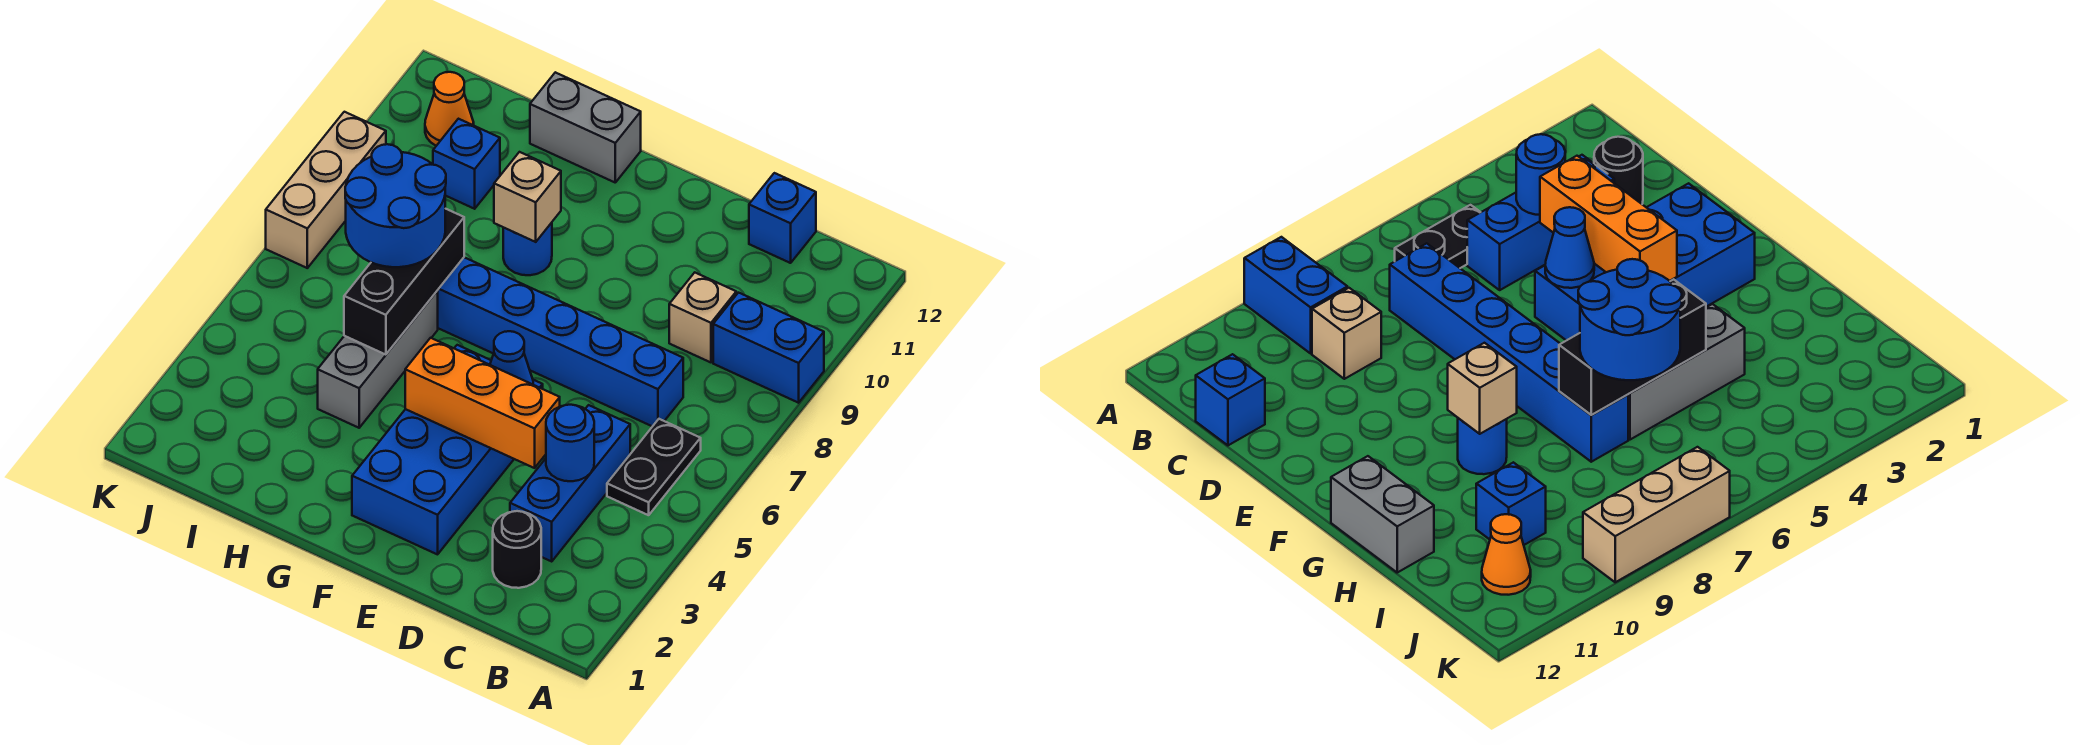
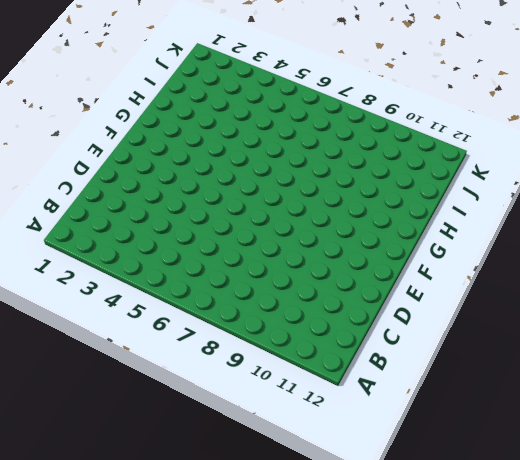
none -> blue brick A9:B9 level 1
none -> black plate B5:B6 level 1
none -> black round brick C2 level 1

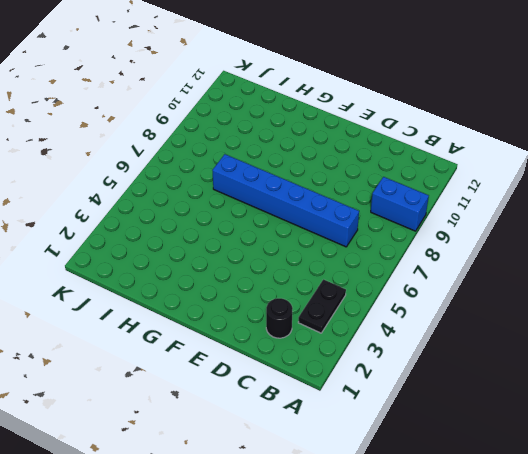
black plate B3:B4 level 1 -> black plate B5:B6 level 1
none -> blue brick C3:C5 level 1
none -> tan brick C9 level 1
none -> blue brick C12 level 1

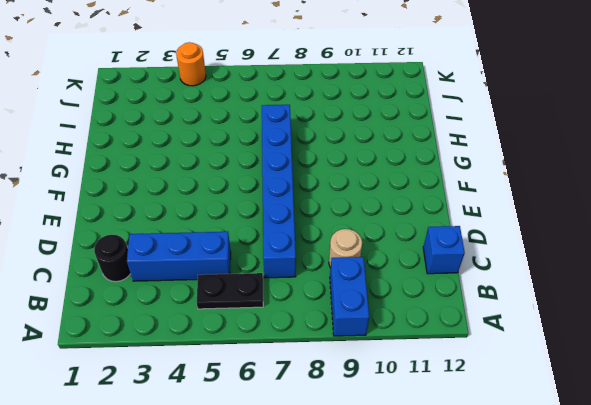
tan round brick C9 level 1 -> tan brick C9 level 1
orange round brick K4 level 1 -> none
none -> blue brick E2:F5 level 1
none -> blue round brick G9 level 1
none -> grey brick G12:H12 level 1

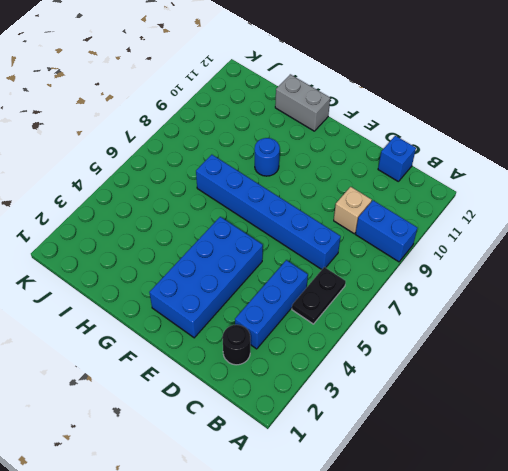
none -> grey brick H4:H6 level 1
none -> blue brick I10 level 1
none -> orange cone J11 level 1

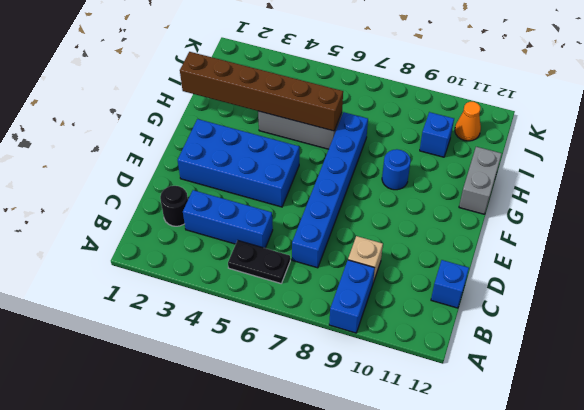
brown brick H1:H6 level 2 -> black brick H5:H7 level 2
none -> tan brick K7:K9 level 1
none -> blue round brick C4 level 2
none -> orange brick D4:F4 level 2

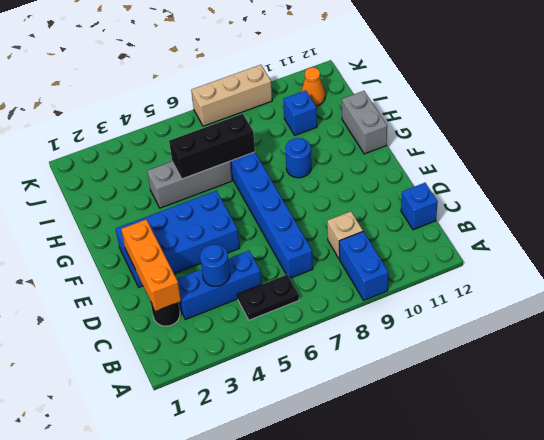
orange brick C2:E2 level 2 -> orange brick D4:F4 level 2
none -> blue cone E5 level 2
none -> tan brick G9 level 2
none -> blue round brick H6:I7 level 3

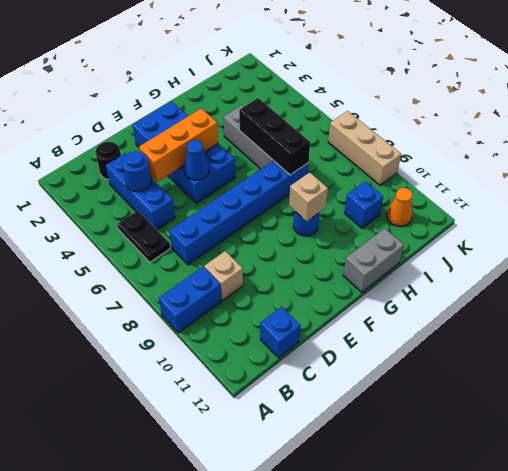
none -> blue round brick H6:I7 level 3

